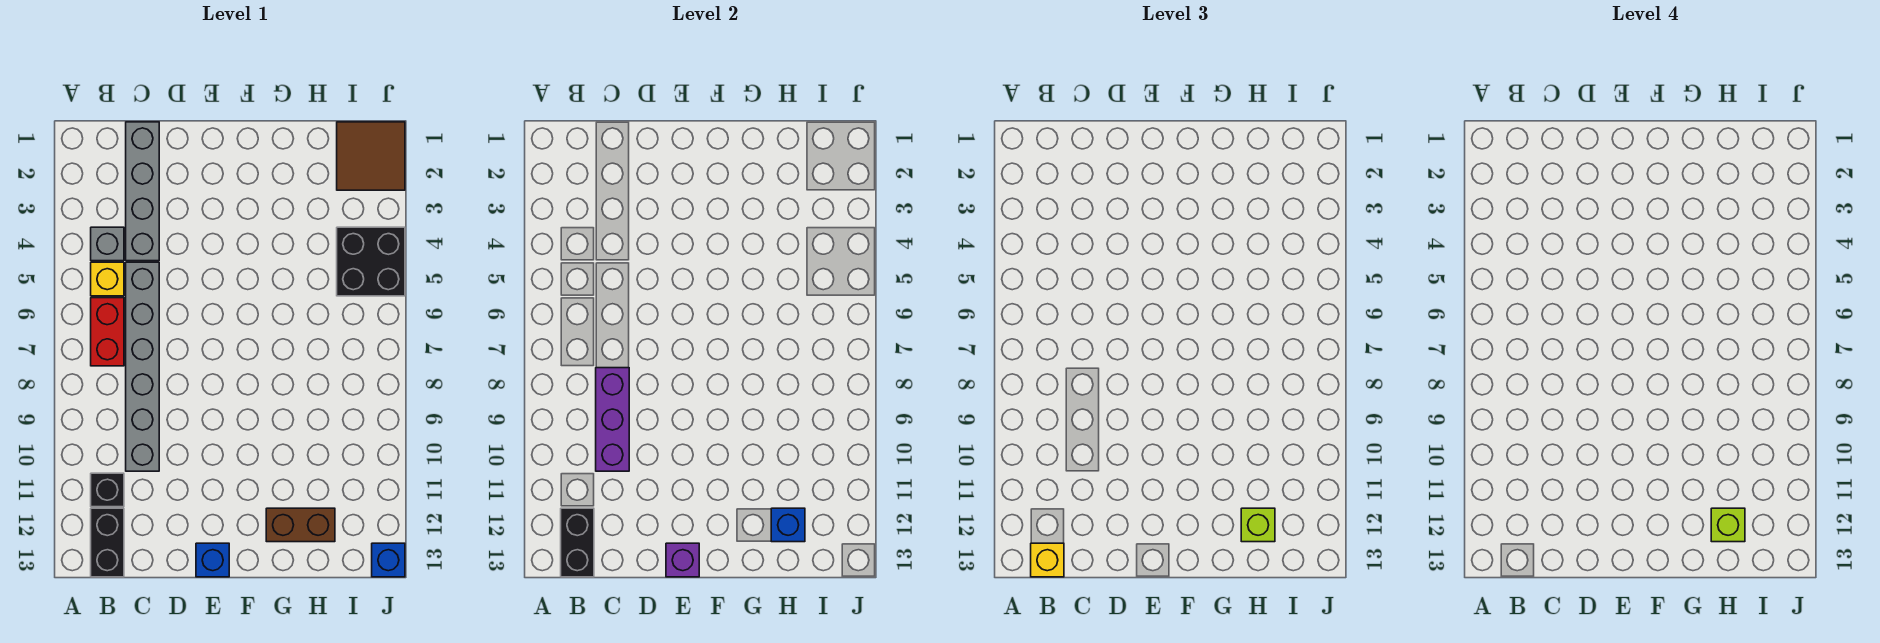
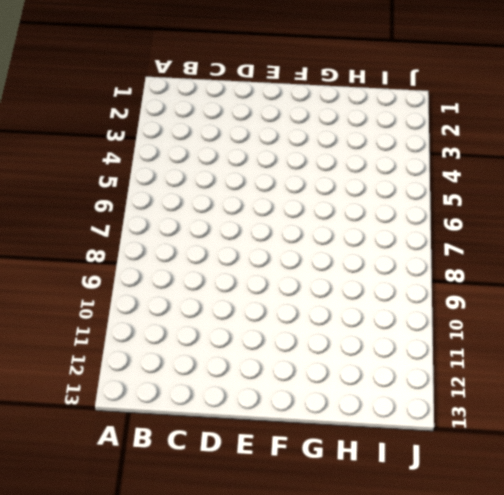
none -> grey brick B4 level 1
none -> yellow brick B5 level 1
none -> red brick B6:B7 level 1

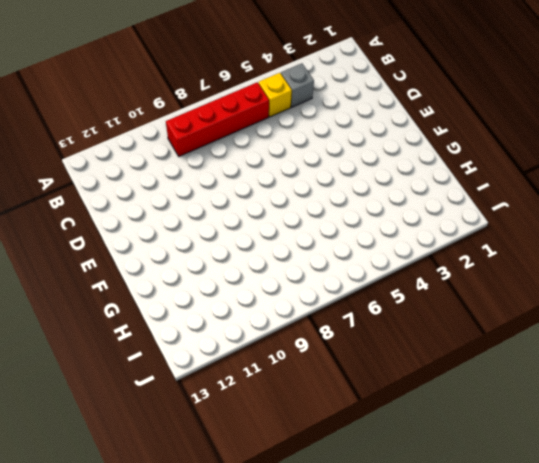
red brick B6:B9 level 1 -> red brick B6:B7 level 1
none -> black brick B11 level 1
none -> black brick B12:B13 level 1
none -> grey brick C1:C4 level 1

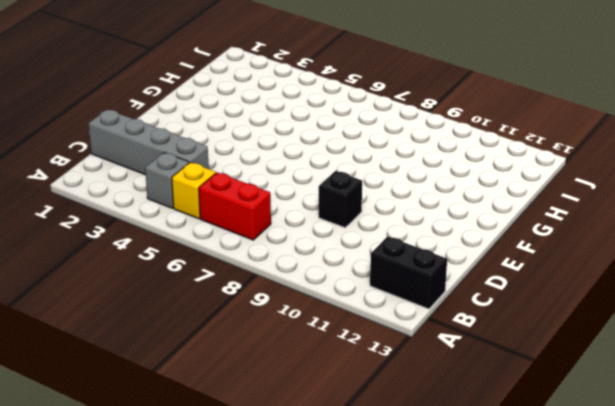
black brick D9 level 1 -> black brick B11 level 1
none -> grey brick C5:C10 level 1
none -> blue brick E13 level 1
none -> brown brick G12:H12 level 1

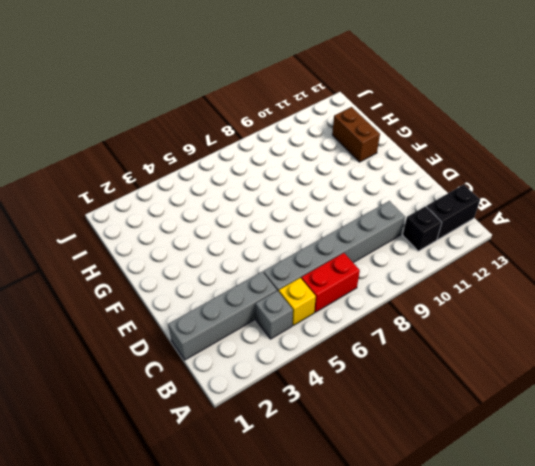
none -> blue brick E13 level 1
none -> brown tile I1:J2 level 1
none -> black brick I4:J5 level 1

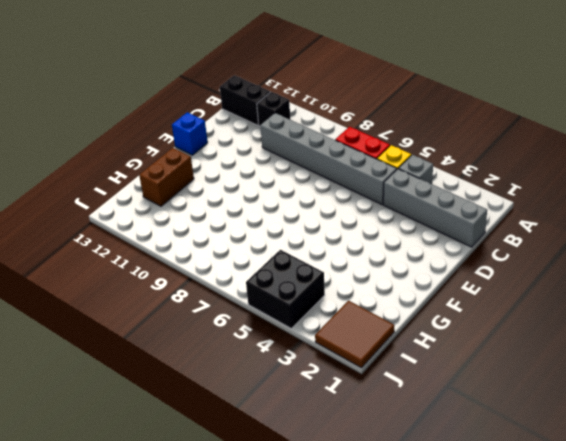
none -> blue brick J13 level 1
none -> black brick B12:B13 level 2
none -> purple brick C8:C10 level 2

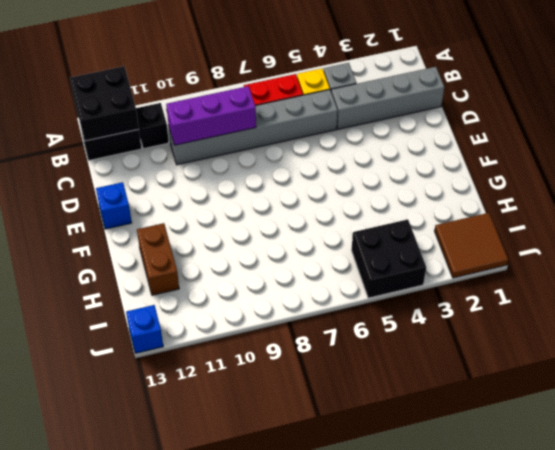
black brick A12:B13 level 2 -> black brick B12:B13 level 2
none -> purple brick E13 level 2
none -> blue brick H12 level 2
none -> yellow brick B13 level 3

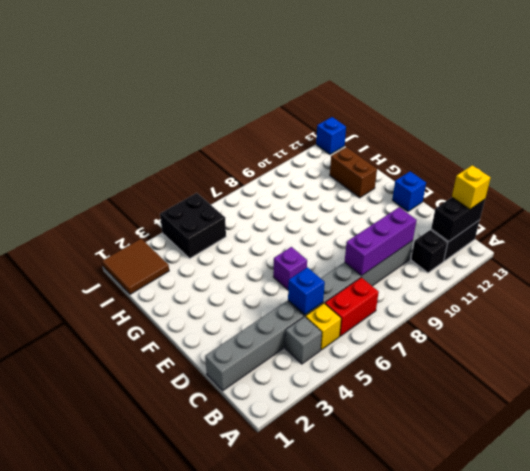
blue brick C5 level 2 -> blue brick H12 level 2
purple brick E6 level 1 -> purple brick E13 level 2
none -> lime brick H12 level 3
none -> lime brick H12 level 4

